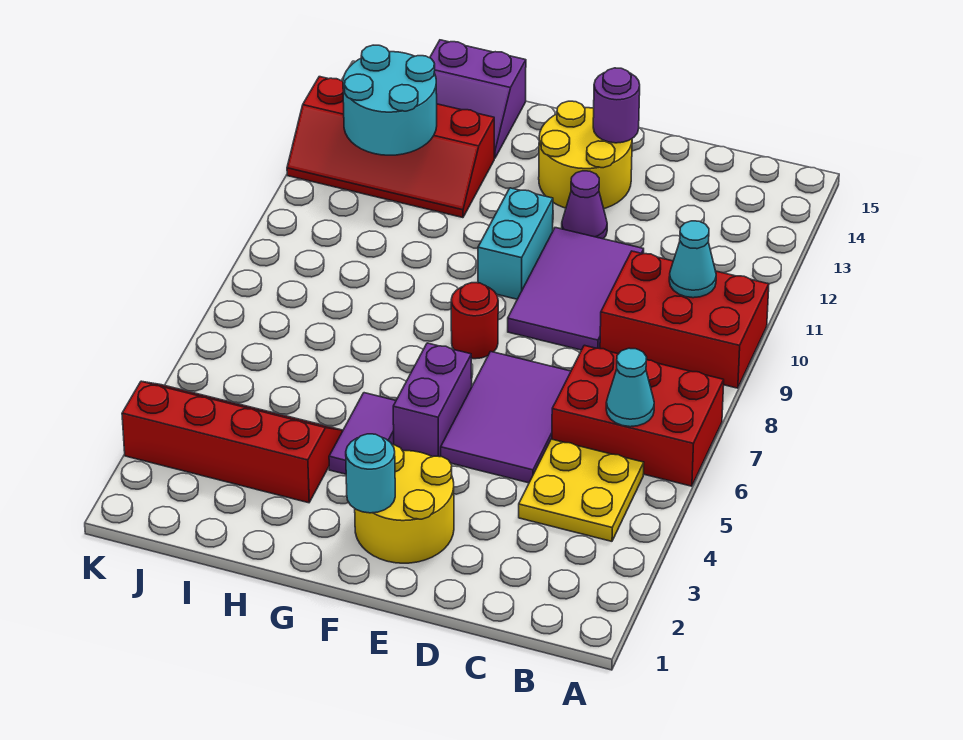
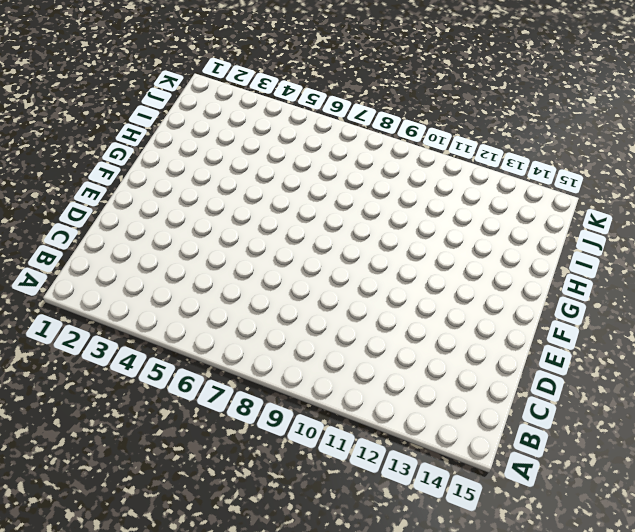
none -> red brick A6:C7 level 1
none -> red brick A9:C10 level 1
none -> yellow plate B4:C5 level 1

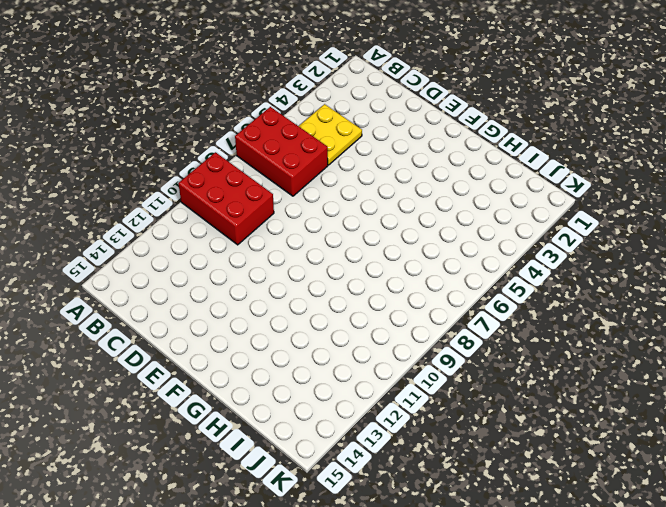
none -> purple tile D5:E7 level 1
none -> purple tile D9:E11 level 1
none -> yellow round brick E2:F3 level 1

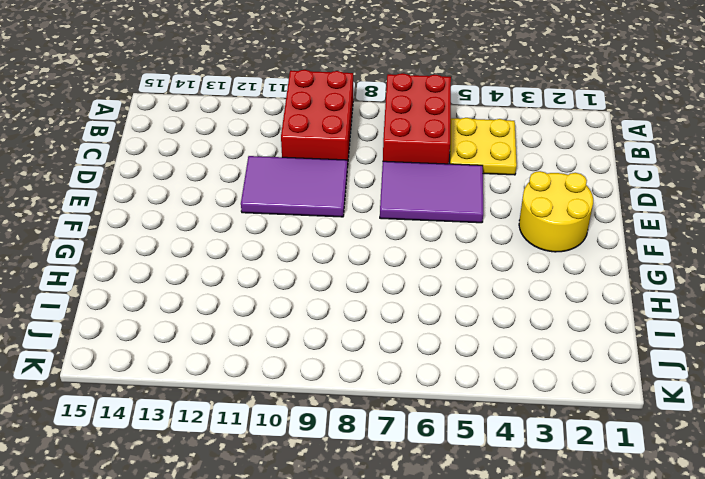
none -> purple cone E12 level 1
none -> yellow round brick E13:F14 level 1
none -> purple brick F5:F6 level 1

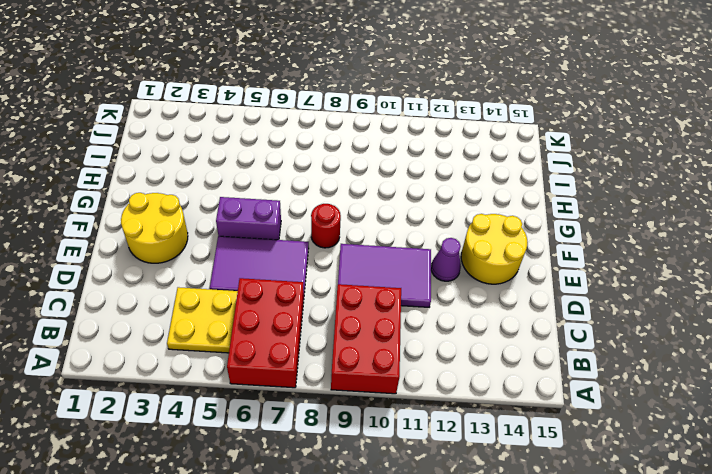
none -> cyan brick F10:F11 level 1
none -> purple tile G4:G5 level 1
none -> red slope H3:K4 level 1 top 3

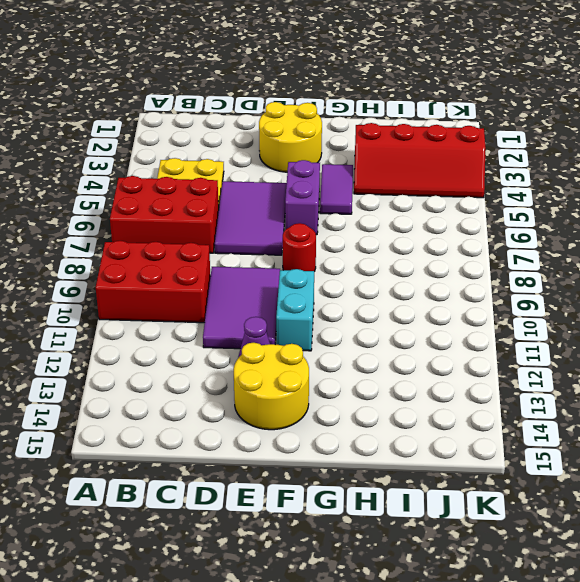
none -> red slope H12:K13 level 1 top 13
none -> purple slope H14:I15 level 1 top 15
none -> cyan cone B6 level 2

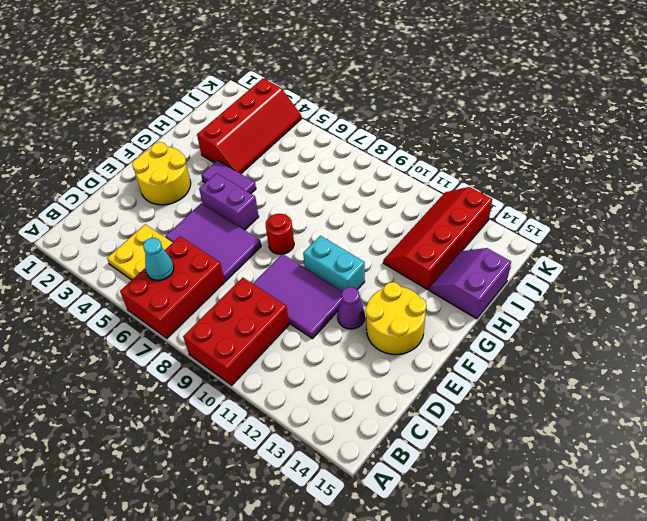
none -> cyan cone B10 level 2
none -> purple round brick E14 level 2
none -> cyan round brick F2 level 2

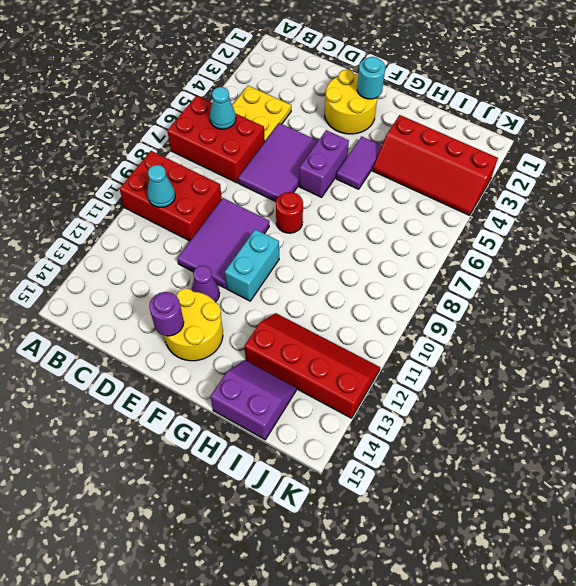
none -> cyan round brick I12:J13 level 2

